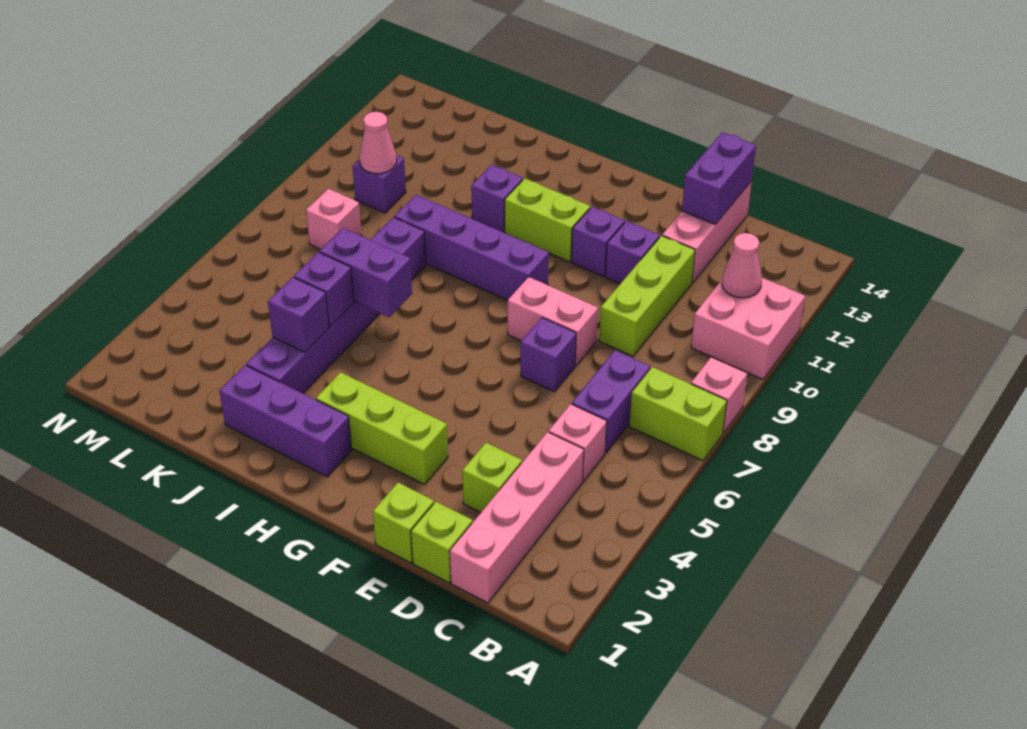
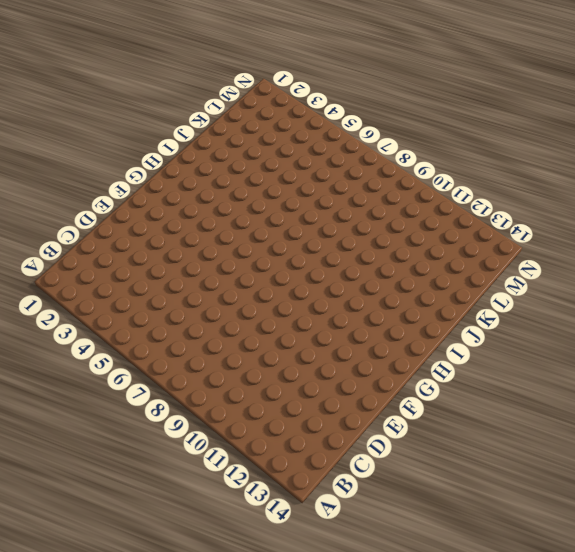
none -> lime brick A7:B7 level 1
none -> pink brick A8 level 1
none -> pink brick A10:B11 level 1

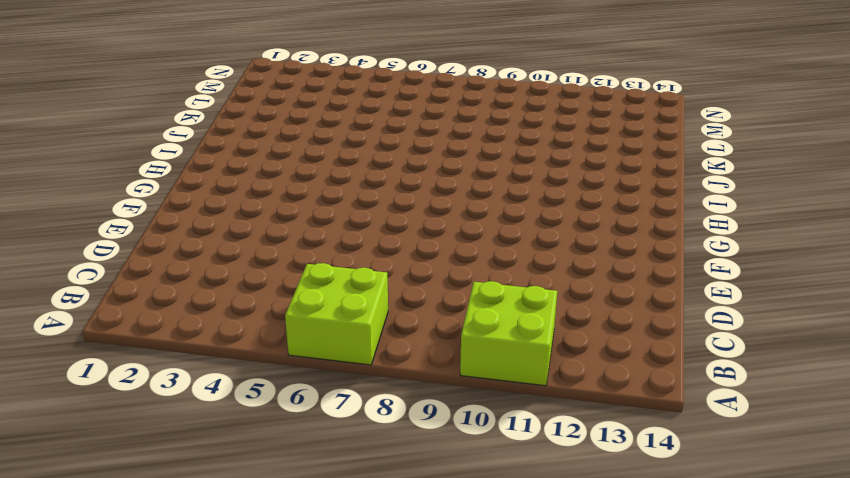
lime brick A6:B7 level 1 -> lime brick A7:B7 level 1
lime brick A10:B11 level 1 -> pink brick A10:B11 level 1
none -> pink brick A8 level 1
none -> pink brick C1:C4 level 1
none -> pink brick C5 level 1

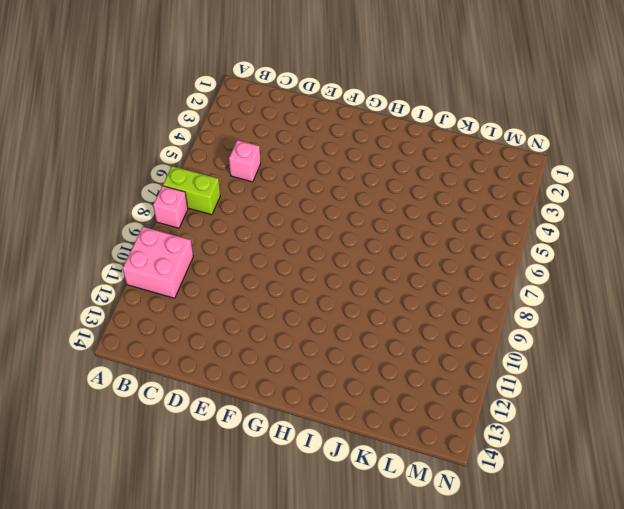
none -> pink brick C1:C4 level 1
none -> purple brick C6:C7 level 1
none -> lime brick D1 level 1

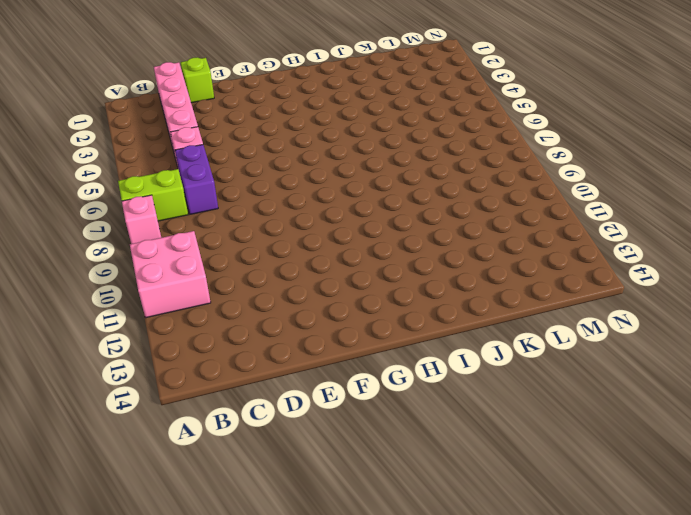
none -> lime brick D3 level 1
none -> lime brick D9:D11 level 1
none -> pink brick D12:D14 level 1

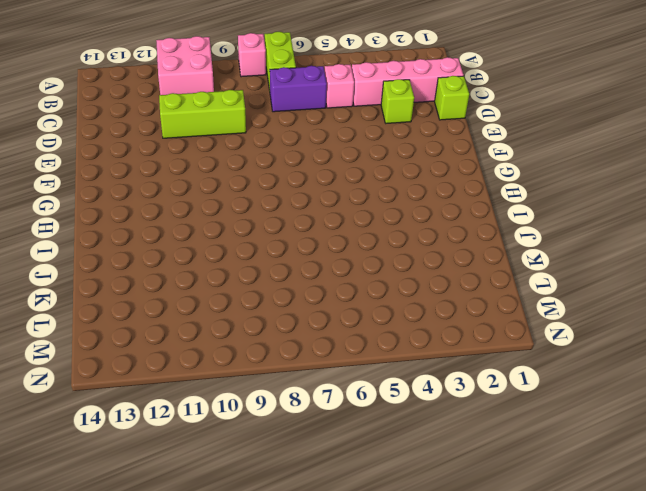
none -> pink brick D12:D14 level 1
none -> lime brick E1 level 1
none -> purple brick E7 level 1

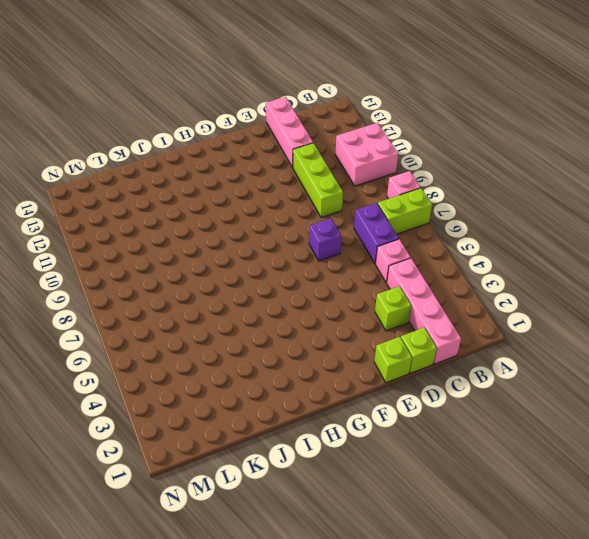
none -> pink brick E8:F8 level 1
none -> purple brick E11 level 1
none -> lime brick F3:H3 level 1

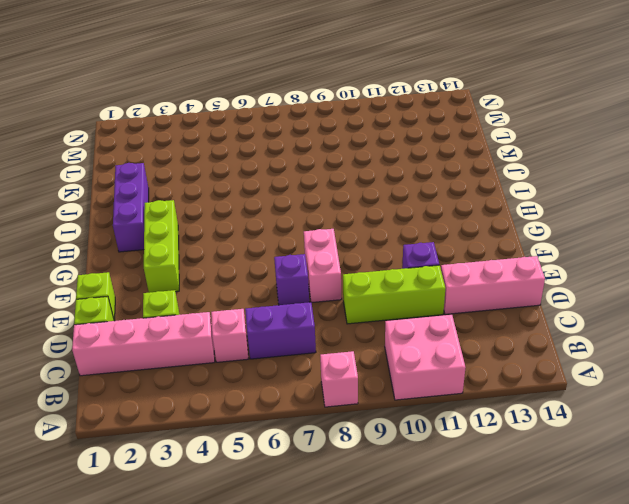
none -> lime brick A7:B7 level 1
none -> purple brick F11 level 1
none -> purple brick G9:J9 level 1

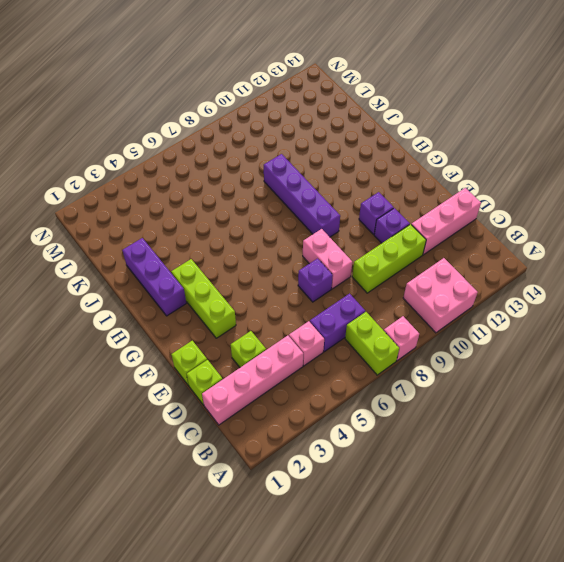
none -> lime brick G11:H11 level 1
none -> purple brick I11 level 1
none -> purple brick J3:J8 level 1

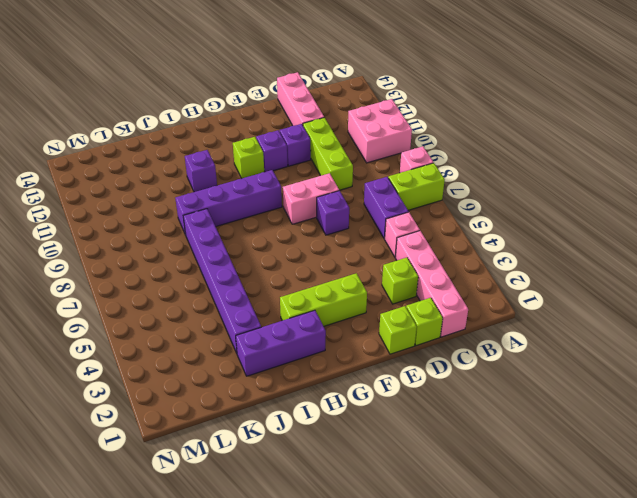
lime brick G11 level 1 -> lime brick G11:H11 level 1
none -> pink brick L8 level 1
none -> purple brick L10 level 1
none -> pink cone B11 level 2

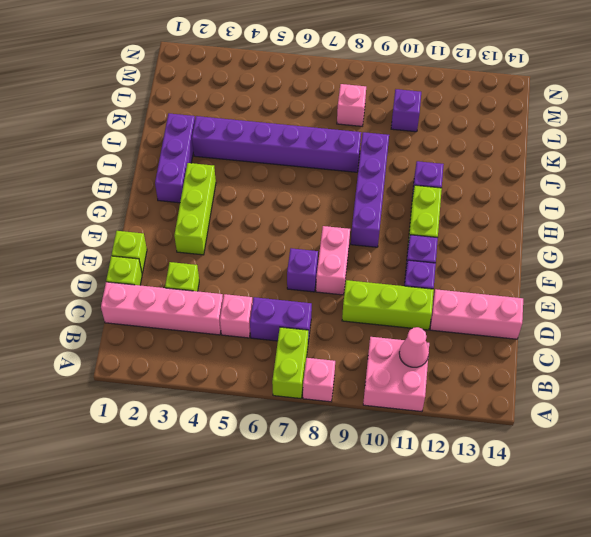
none -> purple brick D13:D14 level 2
none -> purple brick I6:J6 level 2
none -> purple brick J4 level 2

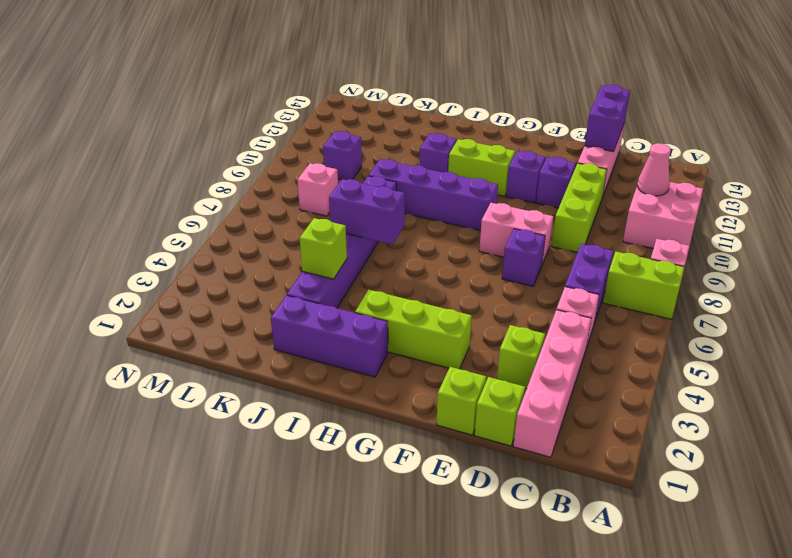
lime brick J4 level 2 -> purple brick J4 level 2
none -> purple brick J5 level 2
none -> pink cone L10 level 2

